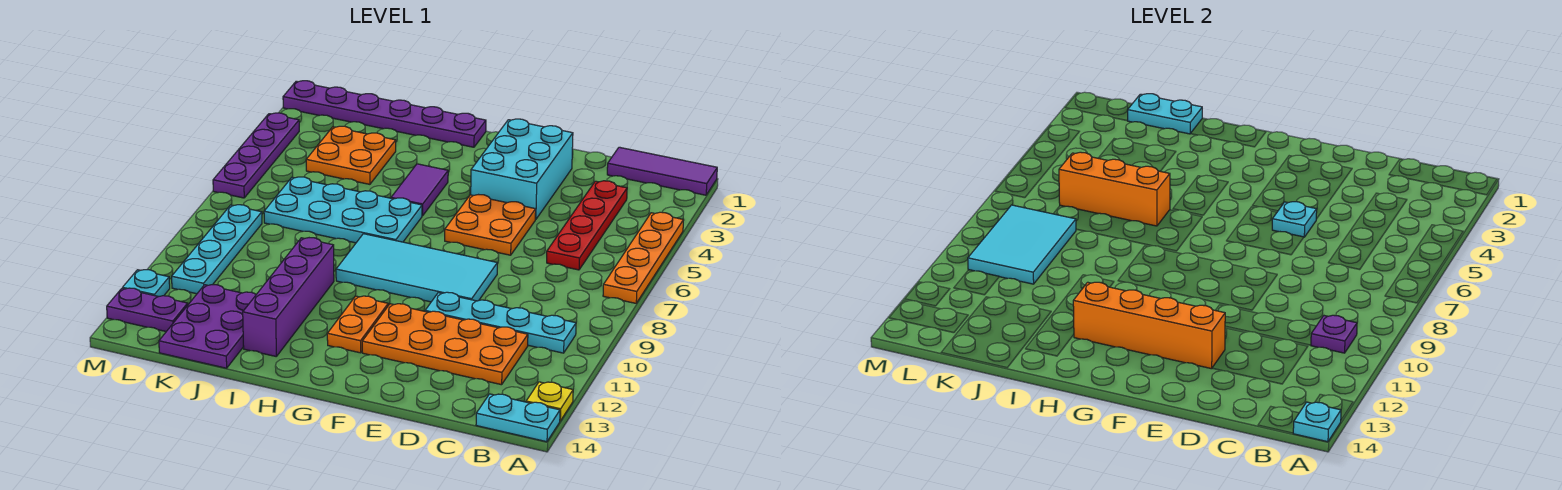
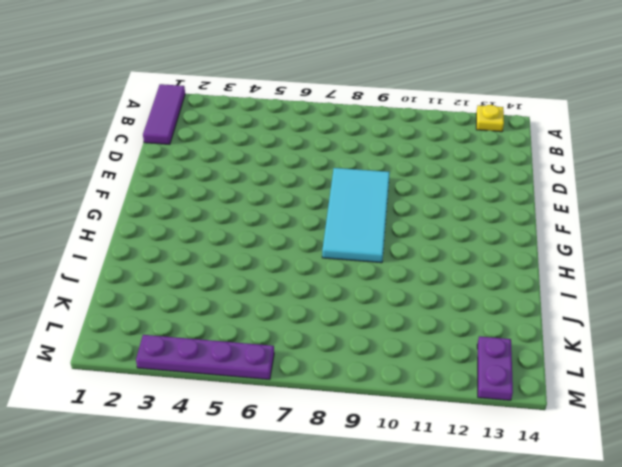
none -> orange plate A4:A7 level 1
none -> cyan plate A14:B14 level 1
none -> cyan plate B10:E10 level 1

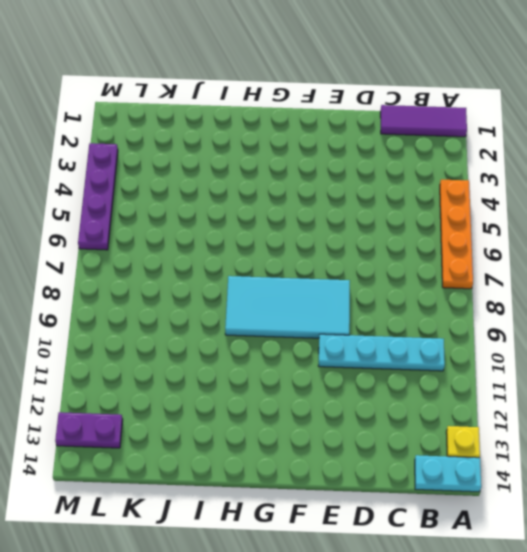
none -> red plate C3:C6 level 1
none -> orange plate C11:F12 level 1
none -> cyan brick E2:F4 level 1

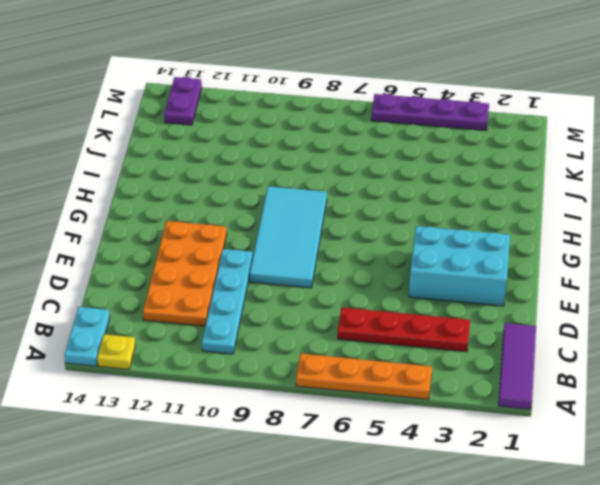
none -> orange plate E5:F6 level 1
none -> orange plate G11:G12 level 1
none -> purple plate H1:M1 level 1

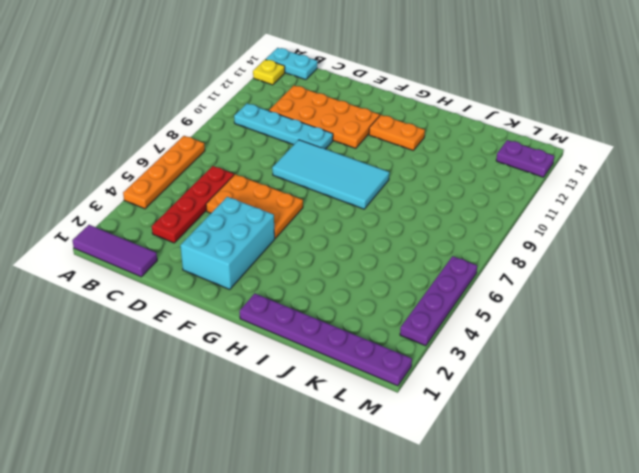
orange plate D5:F6 level 1 -> orange plate E5:F6 level 1
orange plate G12:H12 level 1 -> orange plate G11:G12 level 1
none -> purple tile H4:H5 level 1
none -> cyan plate H6:K7 level 1
none -> purple brick I10:I13 level 1

